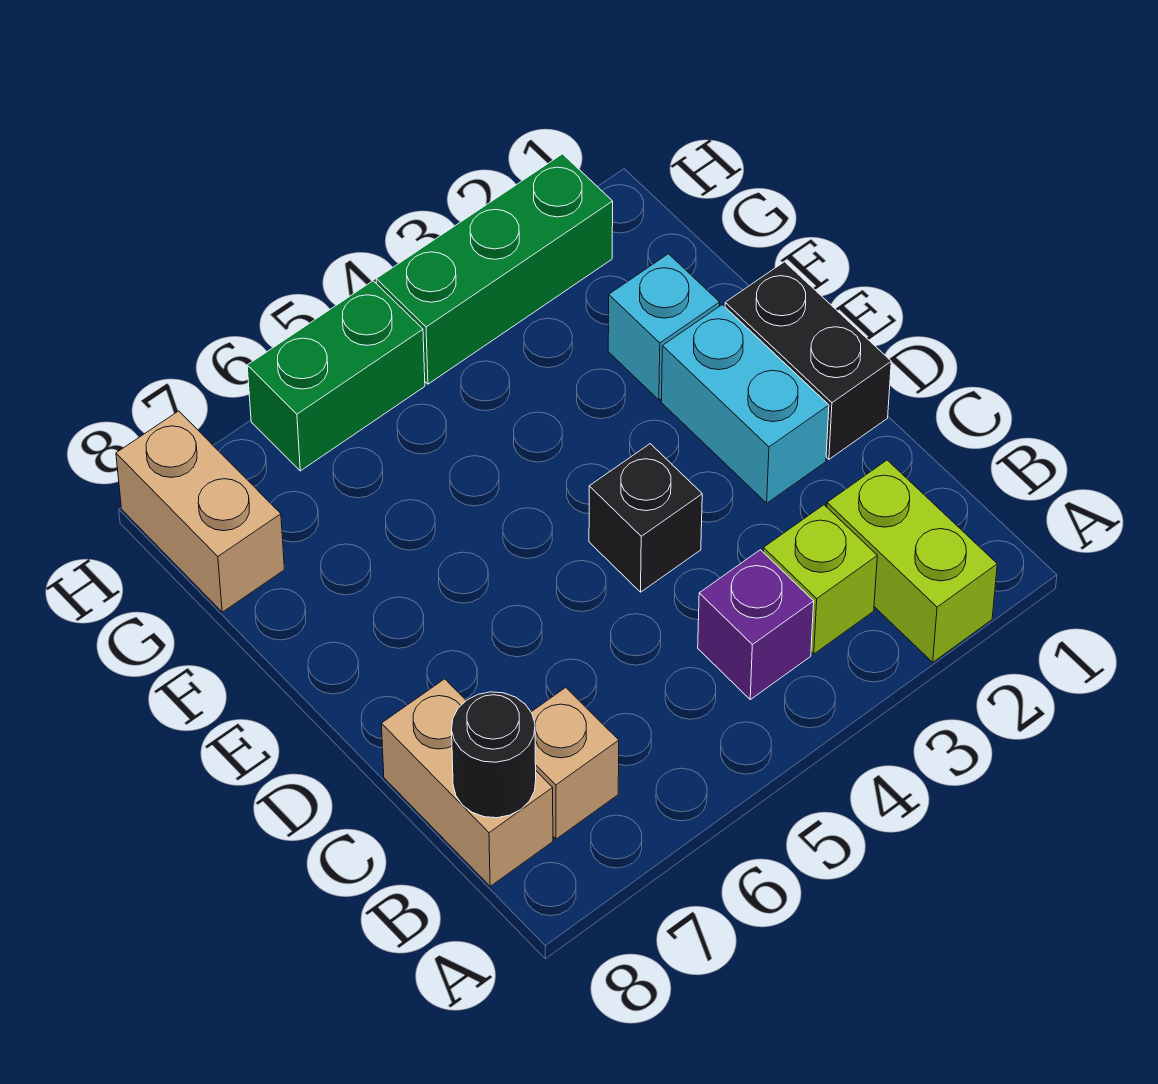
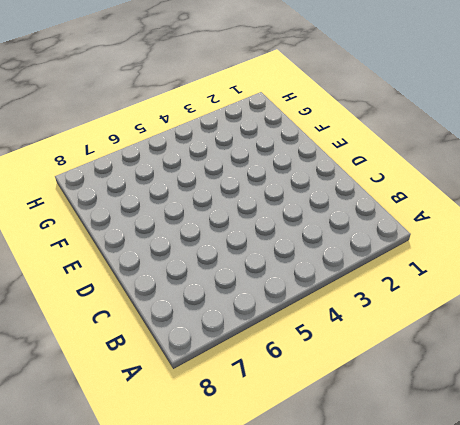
none -> lime brick A2:B2 level 1
none -> lime brick B3 level 1
none -> purple brick B4 level 1

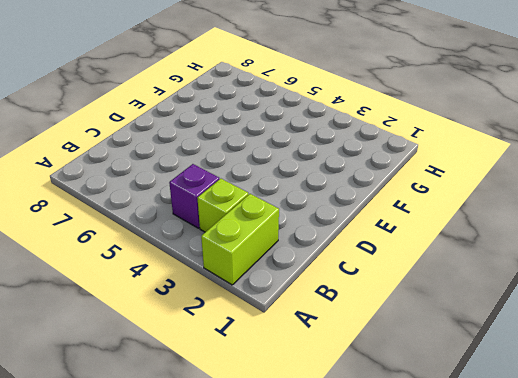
none -> tan brick B7 level 1
none -> tan brick B8:C8 level 1
none -> black brick D1:E1 level 1

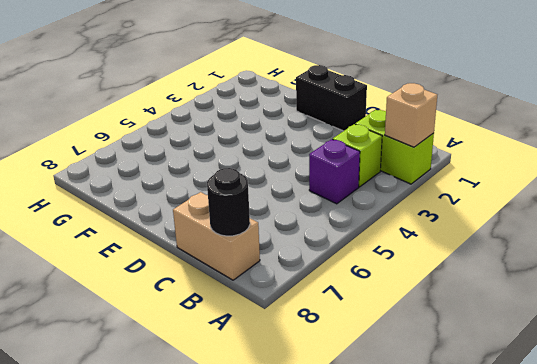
tan brick A2 level 2 -> tan brick B7 level 1
none -> cyan brick D2:E2 level 1
none -> black brick D4 level 1
none -> cyan brick F2 level 1

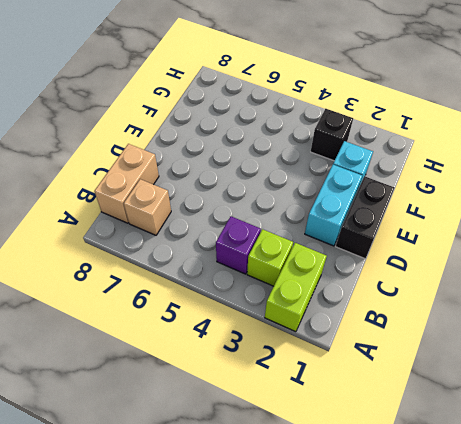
black brick G3 level 1 -> black brick D4 level 1
none -> tan brick G8:H8 level 1
none -> green brick H2:H4 level 1
none -> green brick H5:H6 level 1

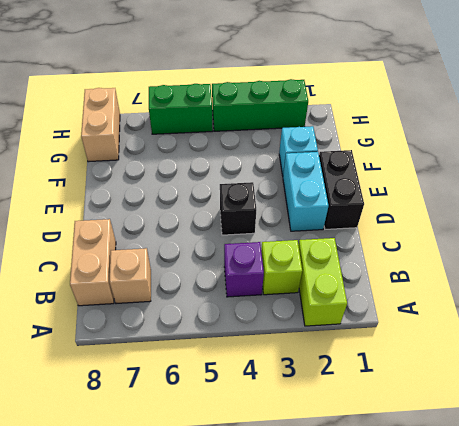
none -> black round brick B8 level 2

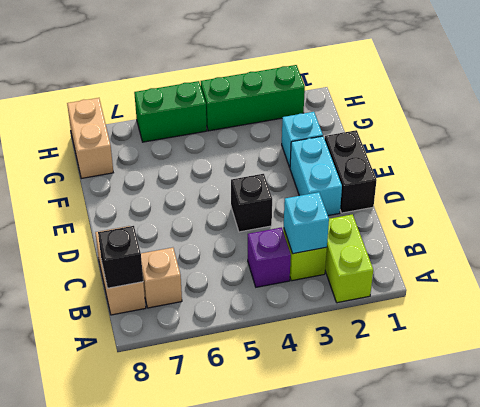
cyan brick B3 level 2 -> none
black brick B8 level 2 -> black round brick B8 level 2

